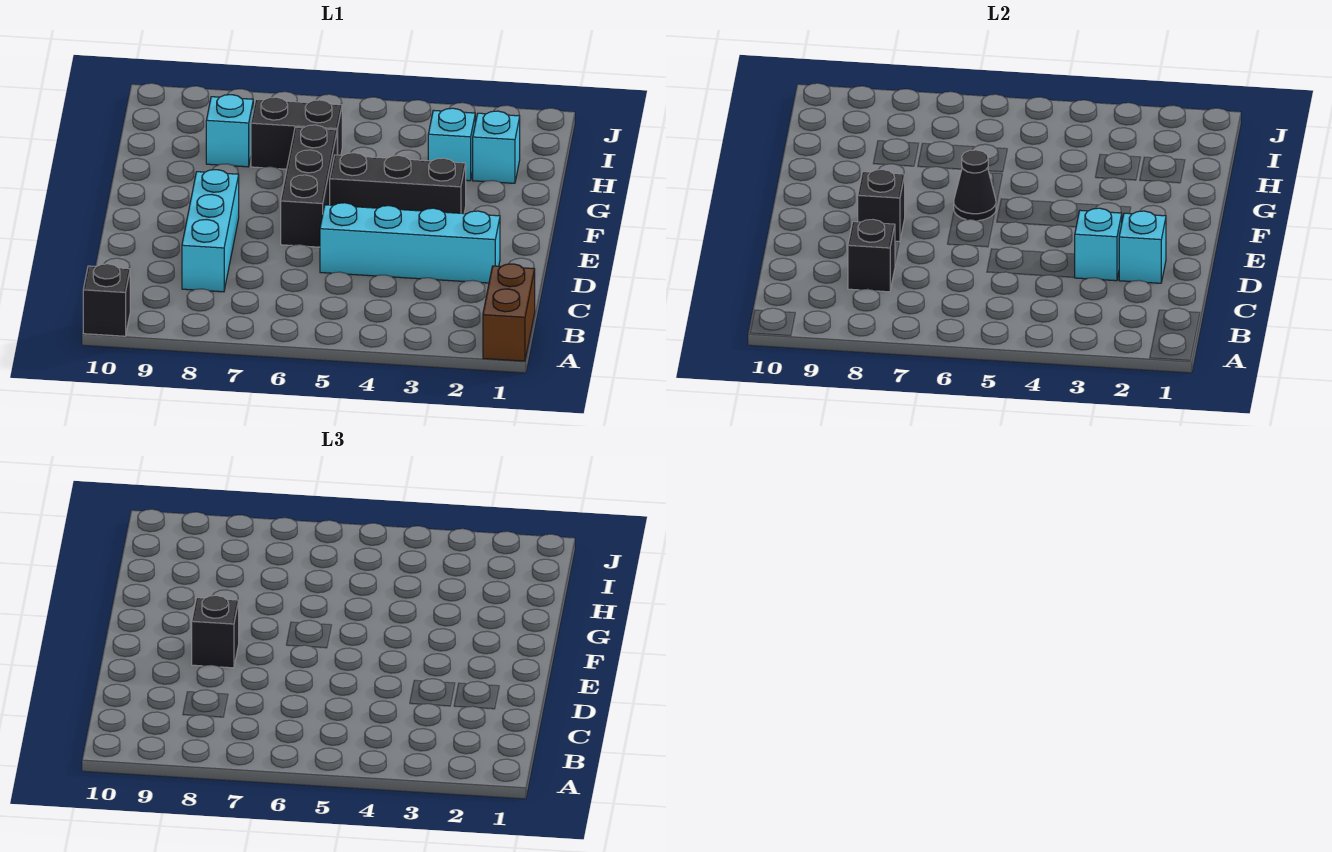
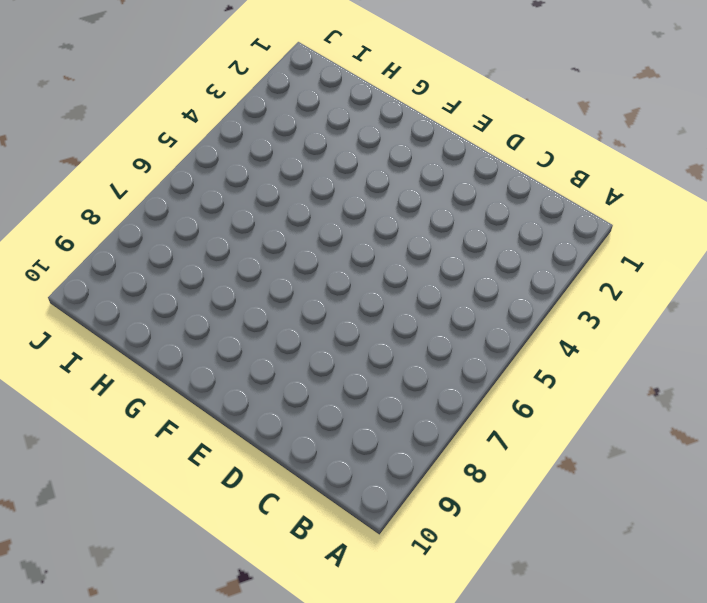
none -> brown brick A1:B1 level 1
none -> black brick A10 level 1
none -> cyan brick C8:E8 level 1

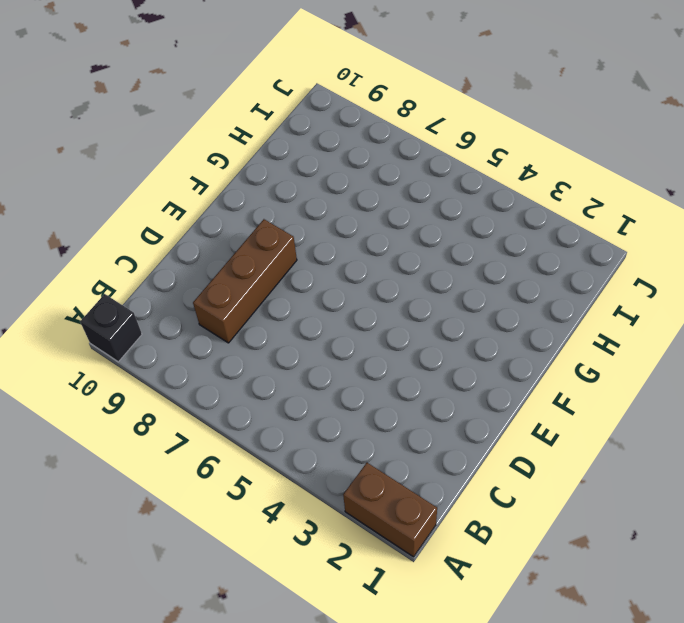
brown brick A1:A2 level 1 -> brown brick A1:B1 level 1
brown brick C8:E8 level 1 -> cyan brick C8:E8 level 1
none -> cyan brick D2:D5 level 1
none -> black brick E6:G6 level 1
none -> black brick F3:F5 level 1

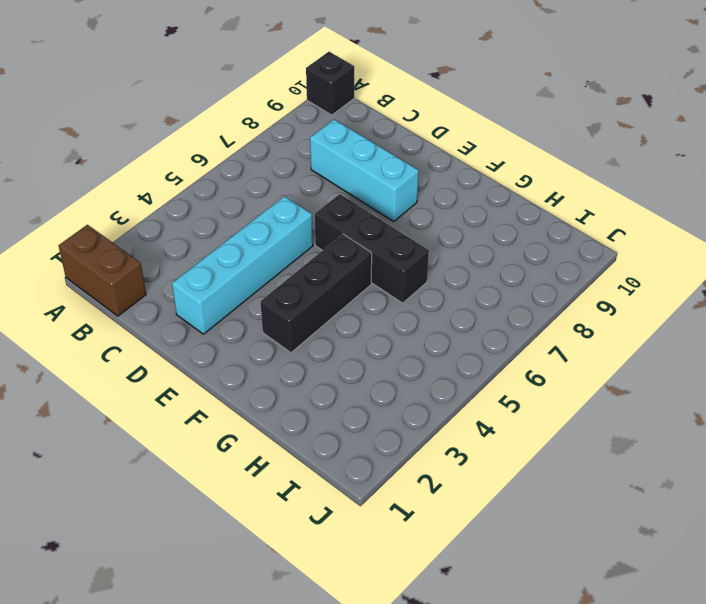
none -> cyan brick H2 level 1
none -> cyan brick H3 level 1
none -> black brick H6:H7 level 1

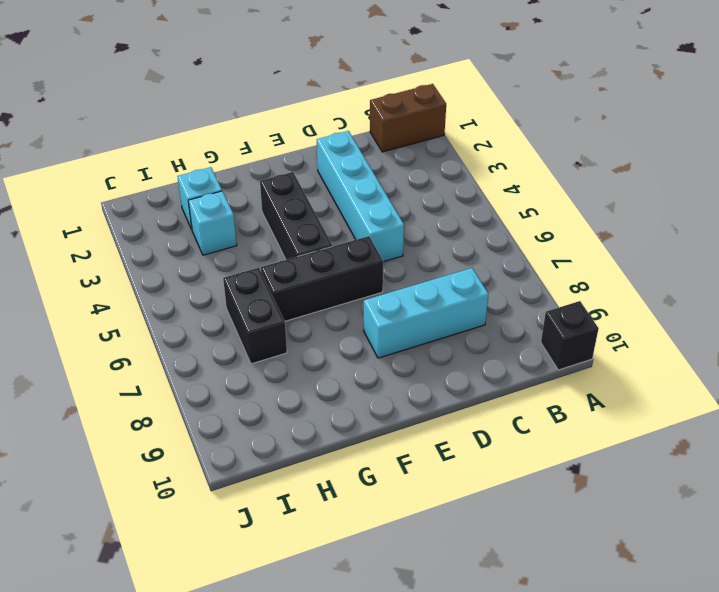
none -> cyan brick H8 level 1
none -> black brick C8 level 2
none -> cyan brick D2 level 2

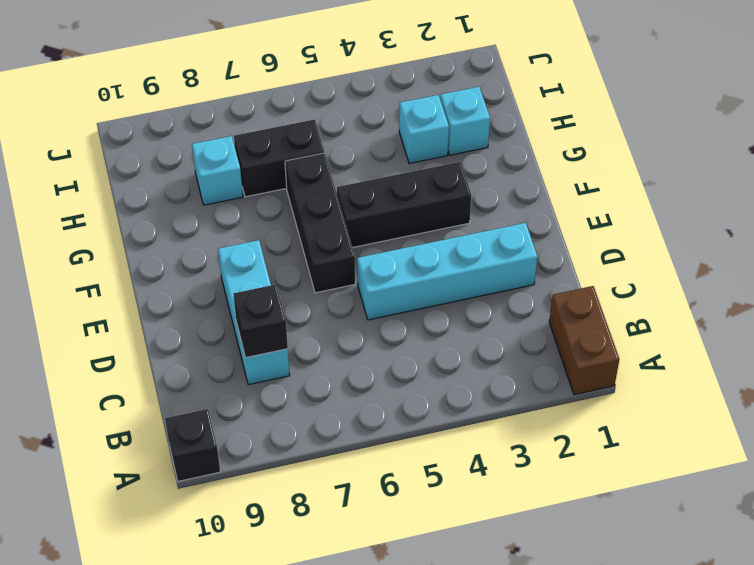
none -> cyan brick D2 level 2
none -> cyan brick D3 level 2
none -> black brick E8 level 2

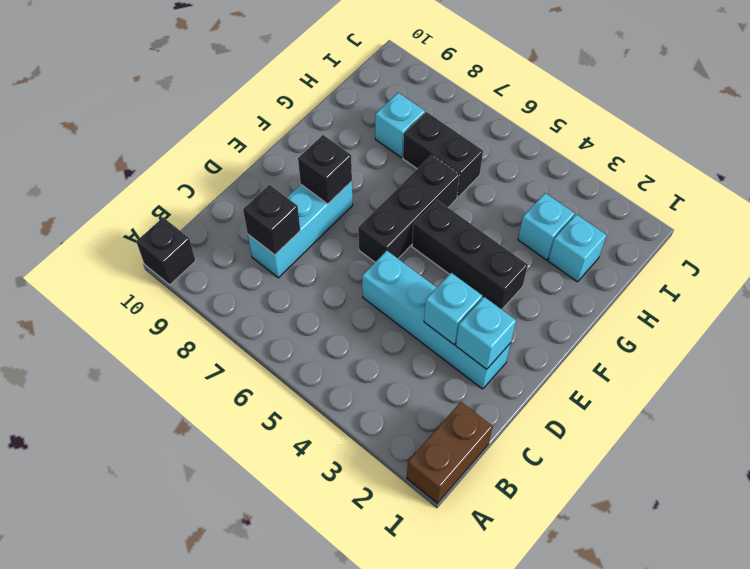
none -> black cone F6 level 2
none -> black brick E8 level 3

